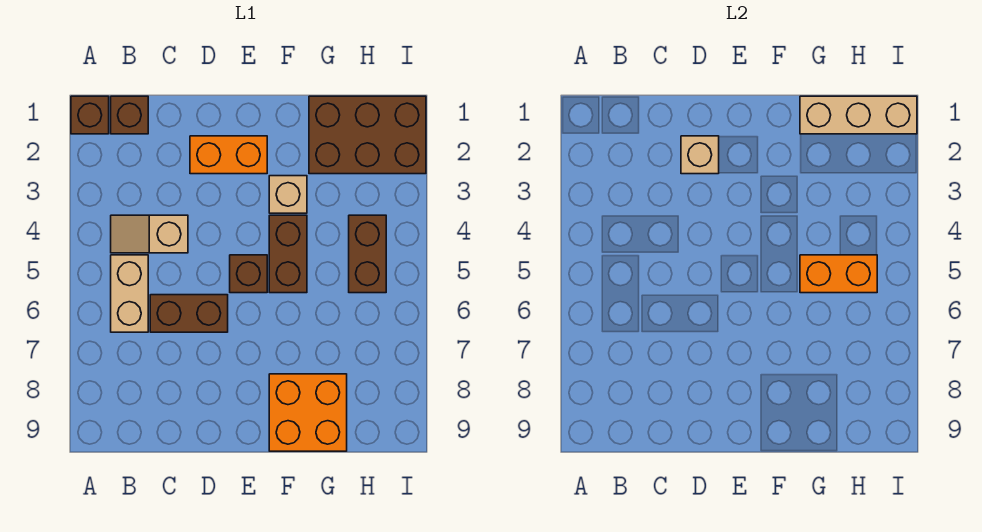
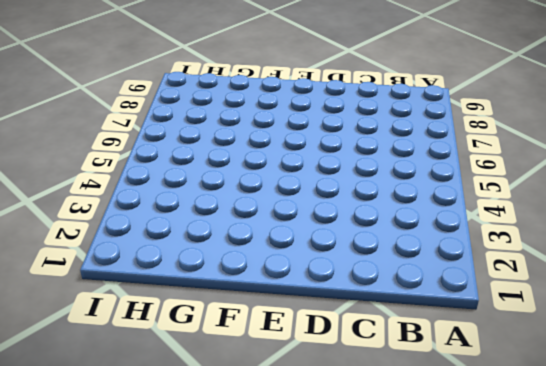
none -> brown brick A1 level 1
none -> brown brick B1 level 1
none -> tan slope B4:C4 level 1 top C

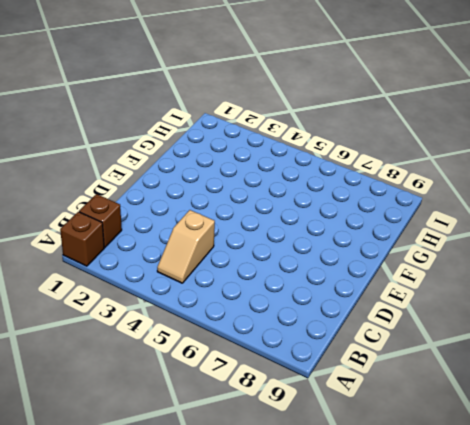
none -> tan brick B5:B6 level 1
none -> brown brick C6:D6 level 1
none -> orange brick D2:E2 level 1

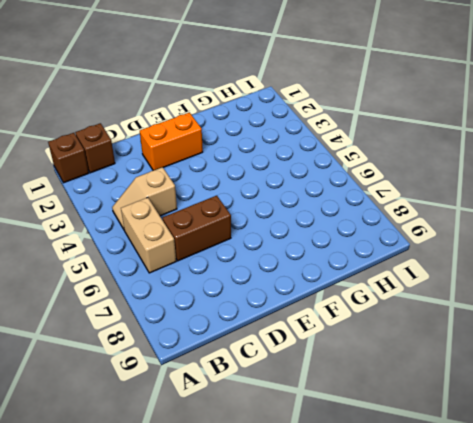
none -> brown brick E5 level 1
none -> tan brick F3 level 1
none -> brown brick F4:F5 level 1

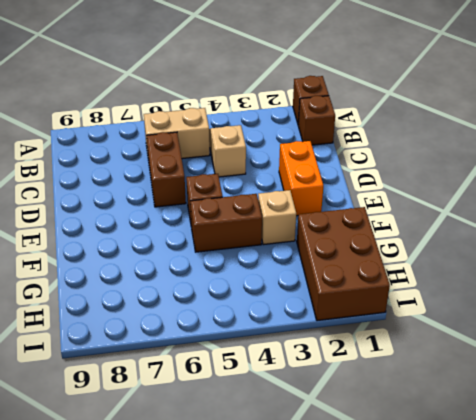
none -> orange brick F8:G9 level 1
none -> brown brick H4:H5 level 1
none -> tan brick D2 level 2

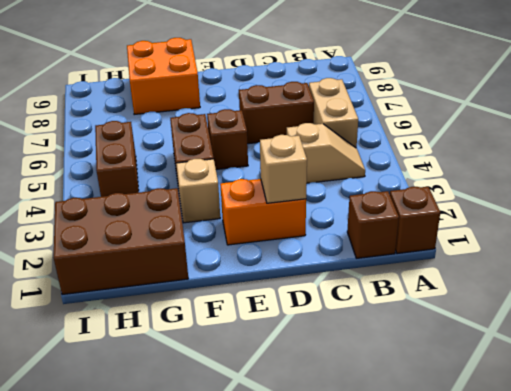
none -> tan brick G1:I1 level 2
none -> orange brick G5:H5 level 2

